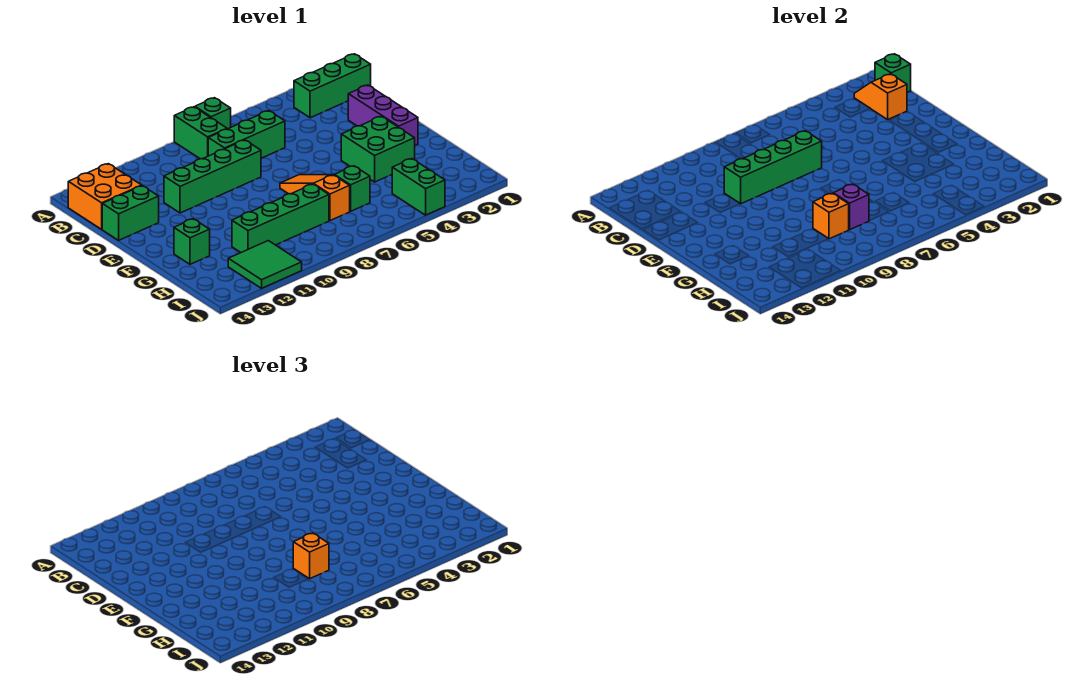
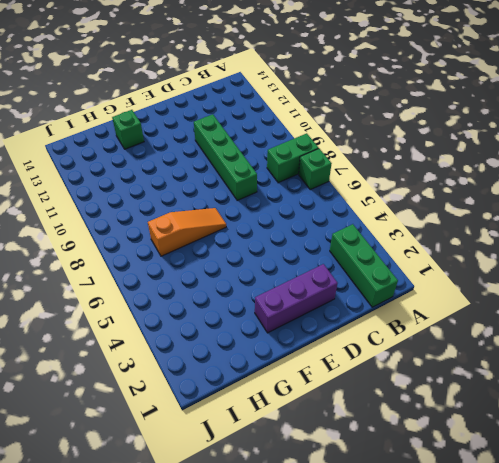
none -> orange brick B13:C14 level 1
none -> green brick C6:C8 level 1
none -> green brick D13:D14 level 1

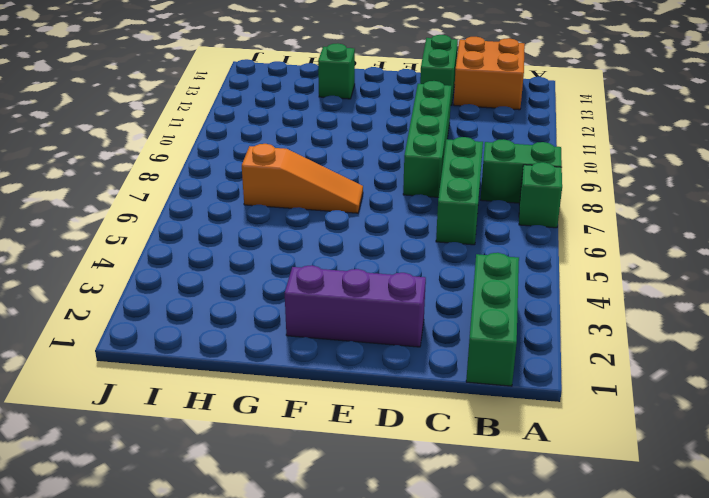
none -> green brick F3:G4 level 1
none -> green brick H6 level 1
none -> green brick H8:H11 level 1

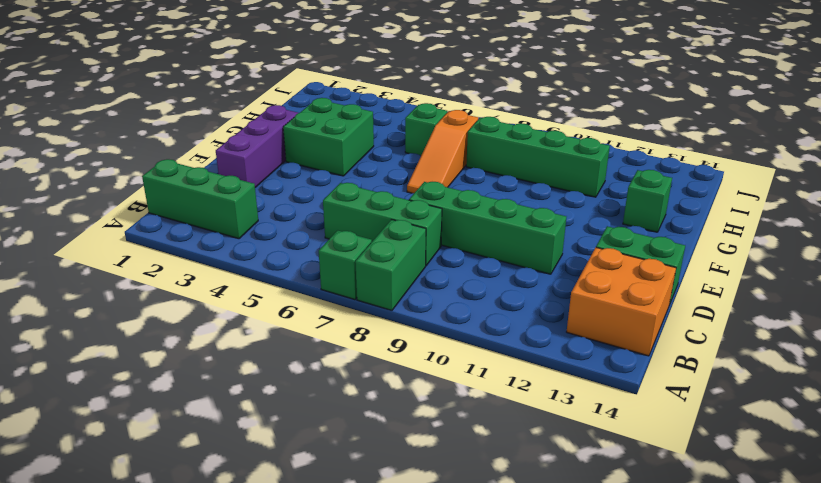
none -> green brick I4:J4 level 1
none -> green tile I11:J12 level 1
none -> green brick B1 level 2

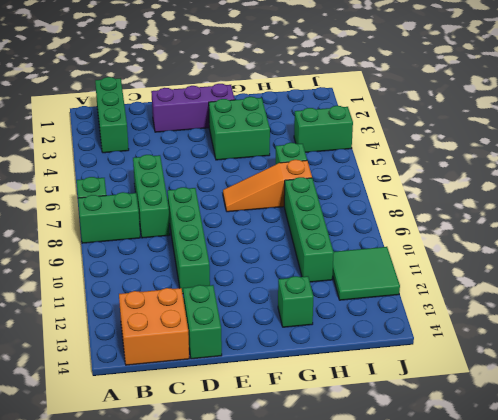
none -> green brick B1 level 2
none -> orange slope B2:C2 level 2 top C
none -> green brick D7:D10 level 2

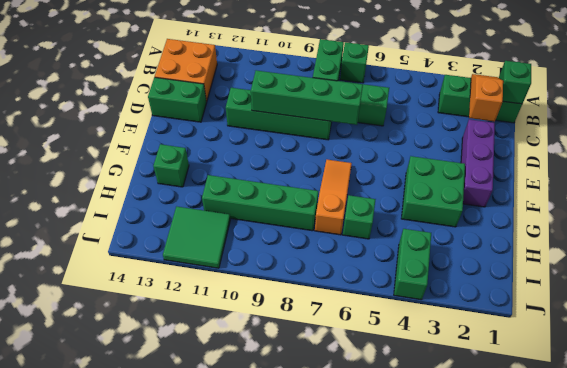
none -> purple brick H8 level 2
none -> orange brick H9 level 2
none -> orange brick H8 level 3

